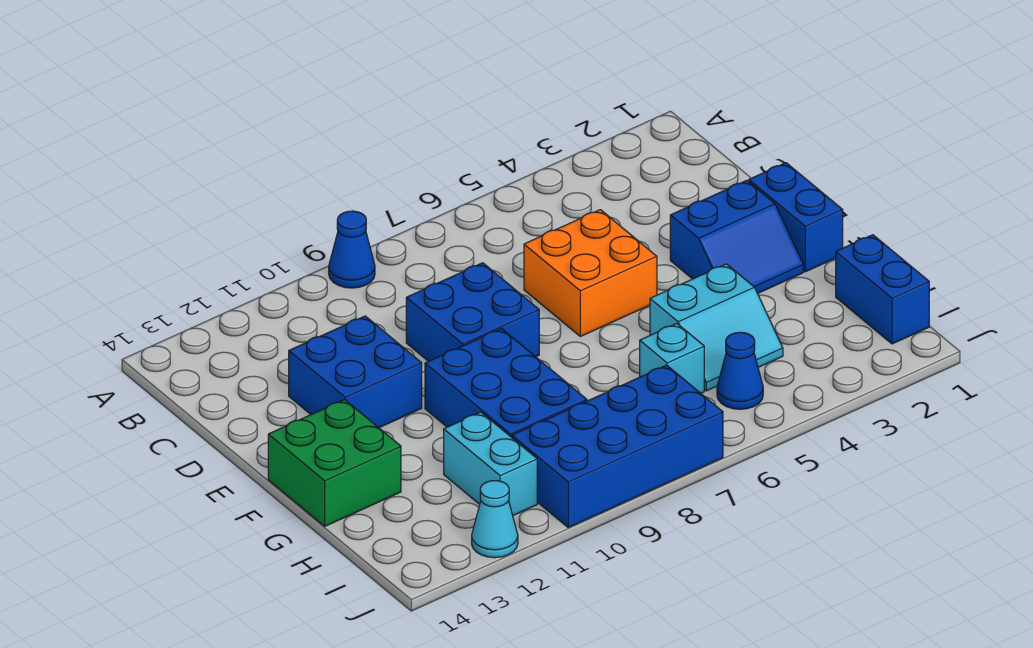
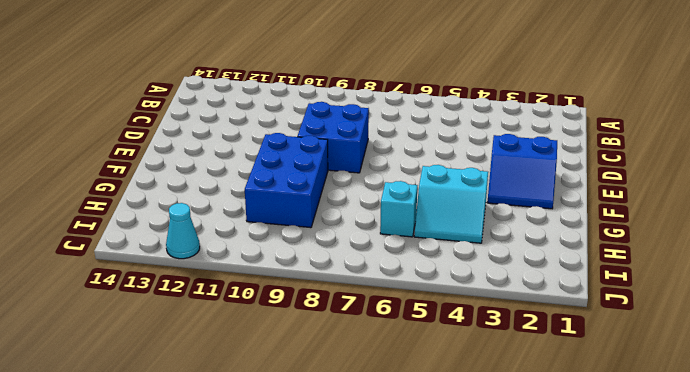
none -> blue cone A9 level 1
none -> orange brick D5:E6 level 1
none -> blue brick D11:E12 level 1

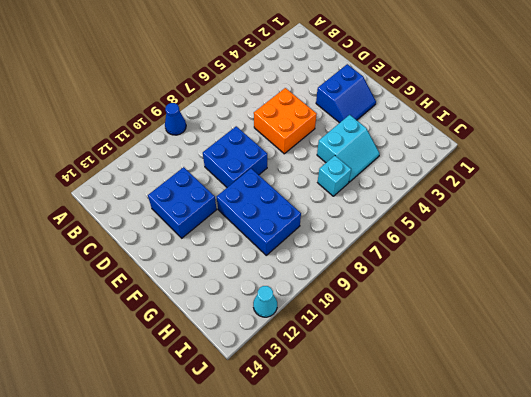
none -> blue brick E1:F1 level 1
none -> green brick F13:G14 level 1
none -> blue brick H1:I1 level 1

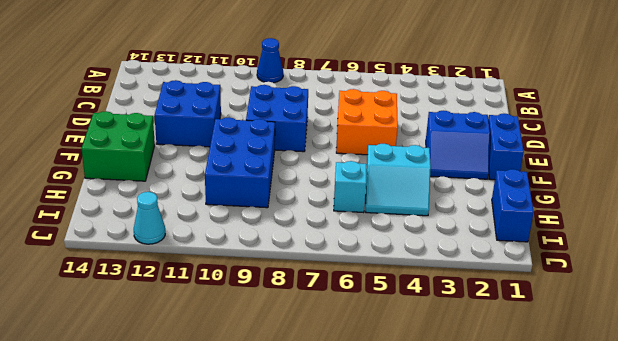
none -> cyan brick H11:I11 level 1
none -> blue cone I5 level 1
none -> blue brick I7:J10 level 1

